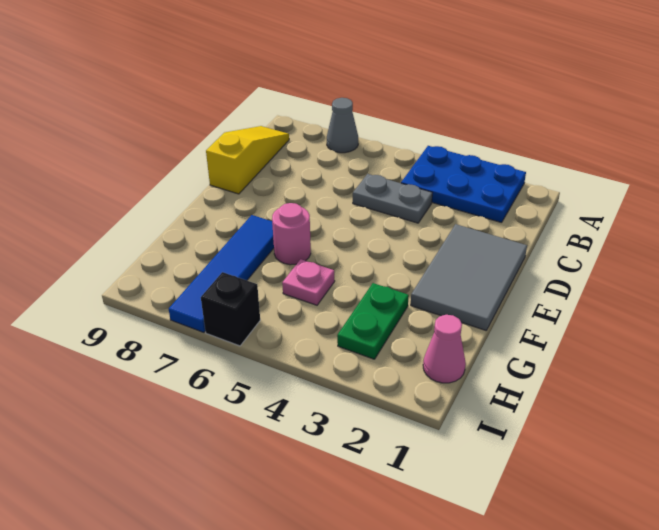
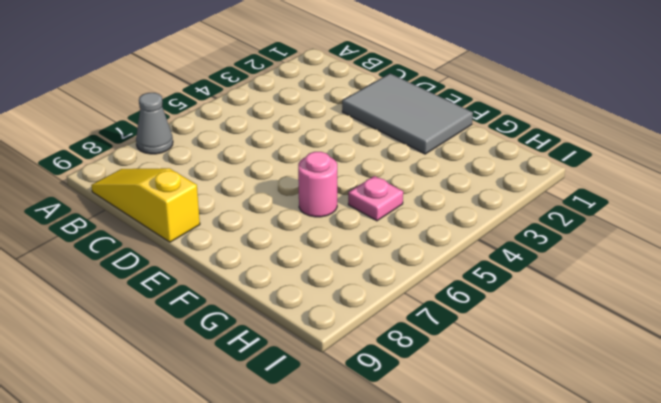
none -> blue plate A2:B4 level 1
none -> grey plate C4:C5 level 1

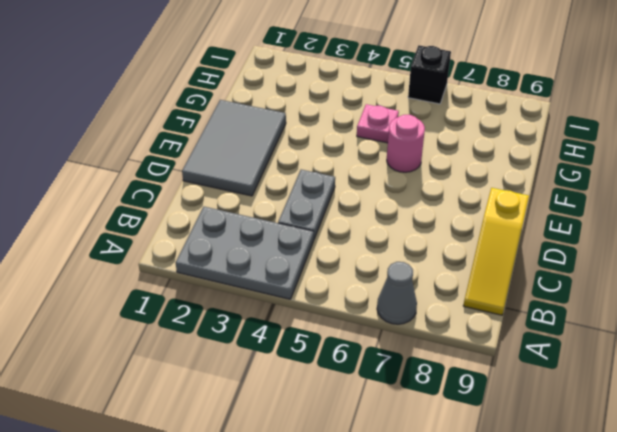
grey plate A2:B4 level 1 -> blue plate A2:B4 level 1
grey plate C4:D4 level 1 -> grey plate C4:C5 level 1
none -> blue tile F7:I7 level 1
none -> green plate G3:H3 level 1

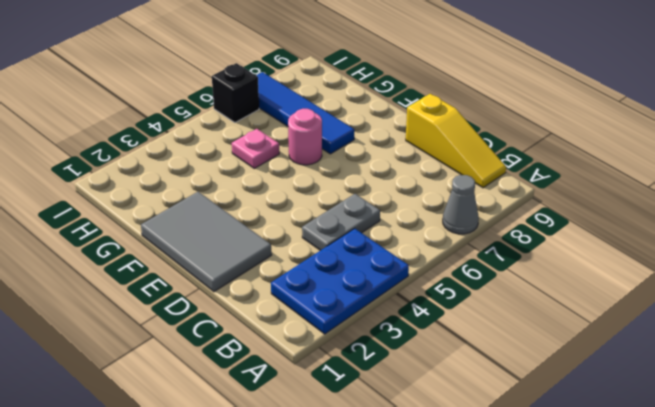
none -> green plate G3:H3 level 1
none -> pink cone H1 level 1

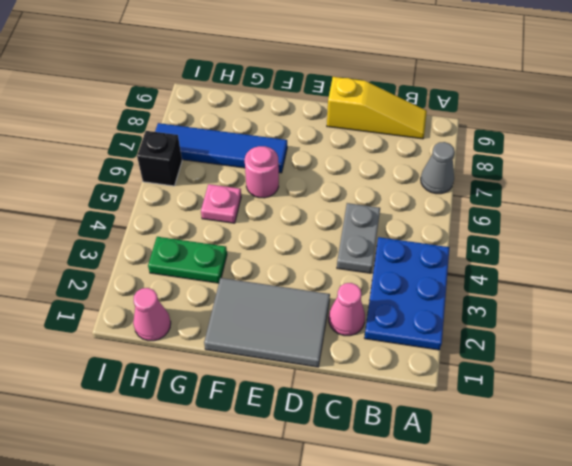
pink cone C2 level 1 -> none

